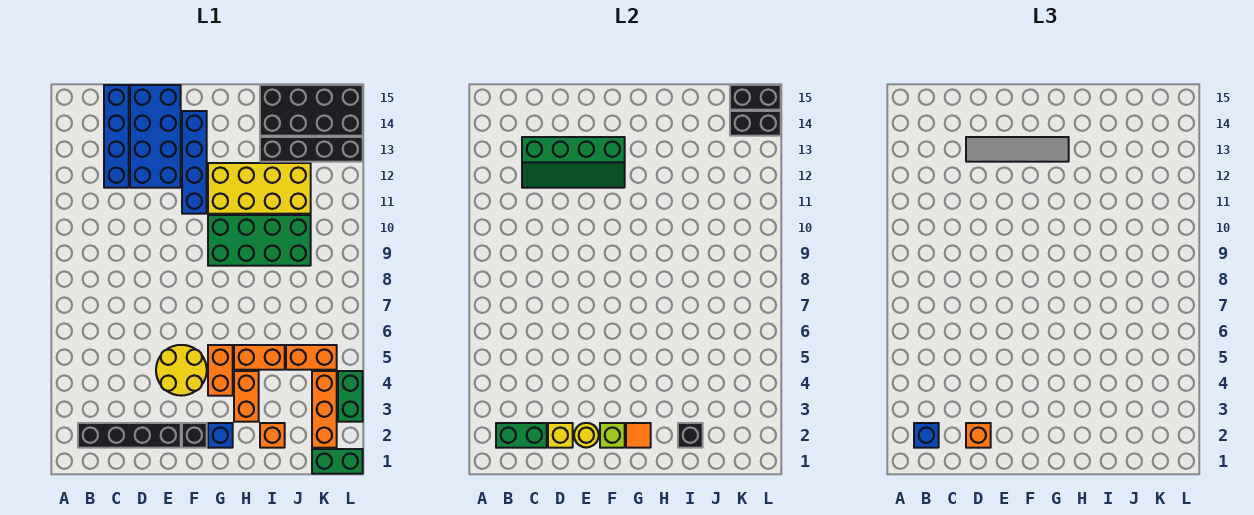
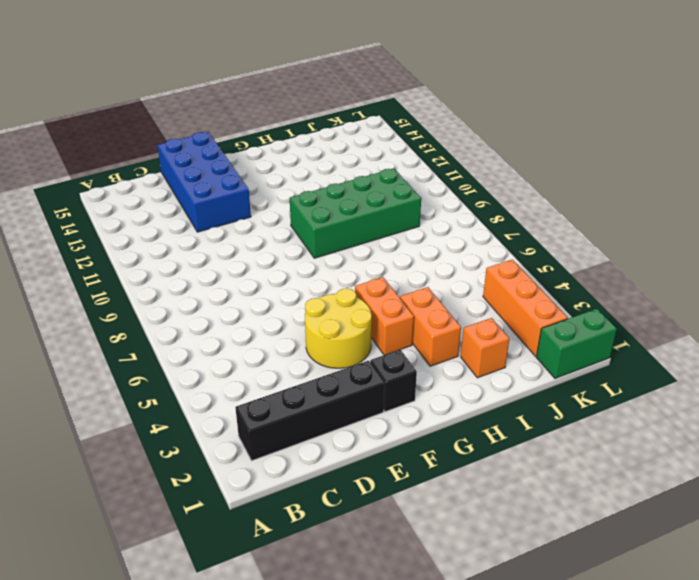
none -> blue brick C12:C15 level 1
none -> blue brick F11:F14 level 1
none -> blue brick G2 level 1
none -> yellow brick G11:J12 level 1

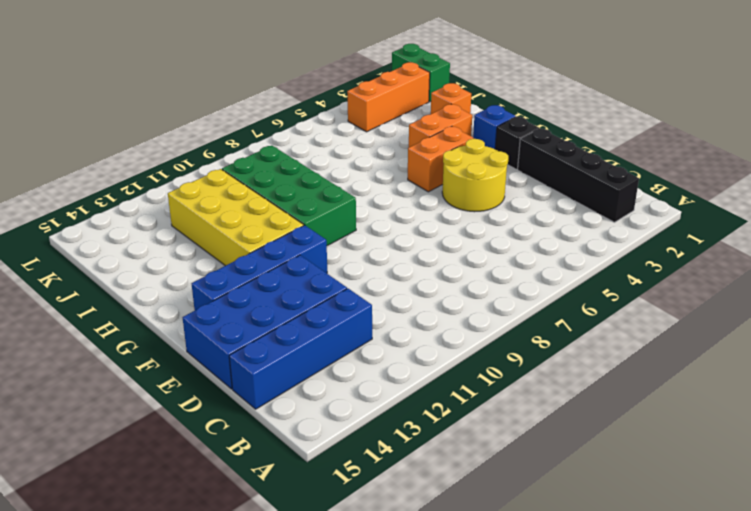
none -> orange brick H5:I5 level 1
none -> black brick I13:L13 level 1
none -> black brick I14:L15 level 1
none -> orange brick J5:K5 level 1

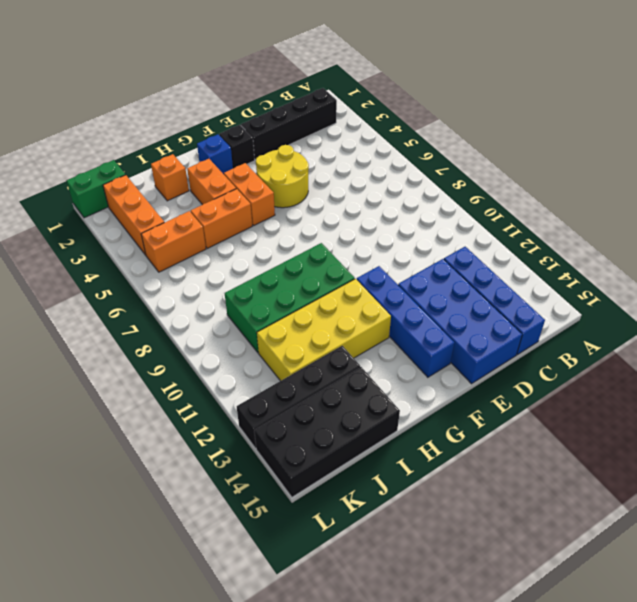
none -> green brick L3:L4 level 1
none -> green brick B2:C2 level 2
none -> green slope C12:F13 level 2 top 13
none -> yellow brick D2 level 2

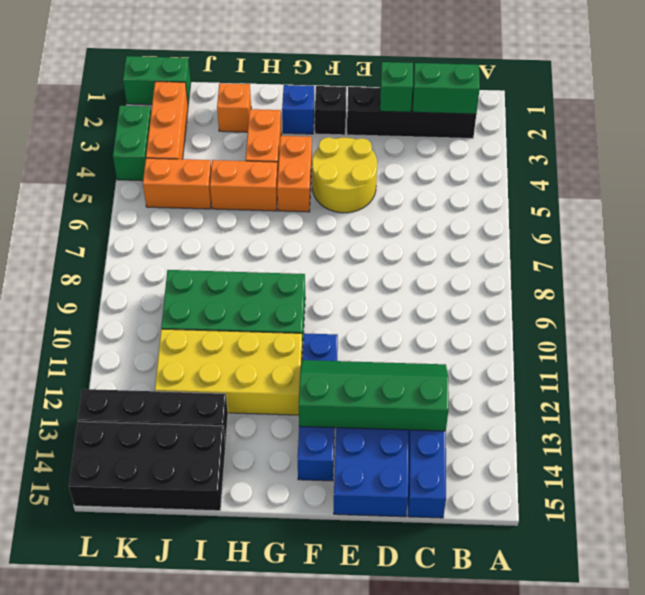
green brick D2 level 2 -> yellow brick D2 level 2
none -> yellow round brick E2 level 2
none -> lime brick F2 level 2
none -> orange tile G2 level 2
none -> black brick I2 level 2

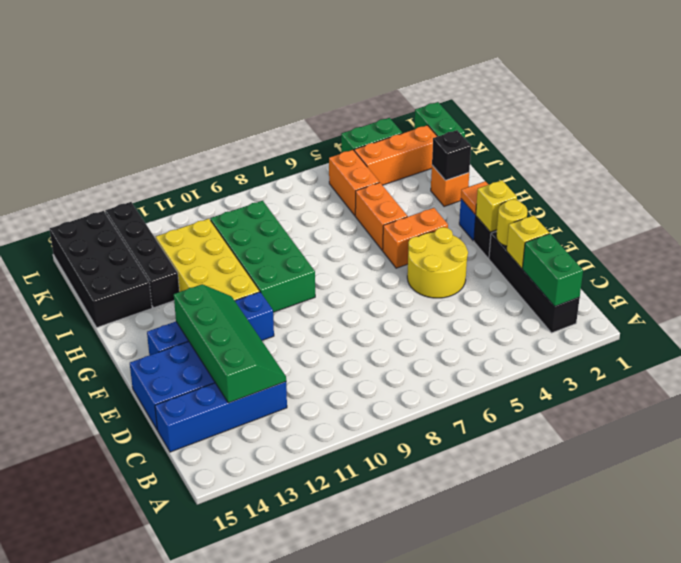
yellow brick F2 level 2 -> lime brick F2 level 2
none -> orange brick H3:H4 level 1
none -> black brick K14:L14 level 2
none -> black brick K15:L15 level 2
none -> blue brick B2 level 3

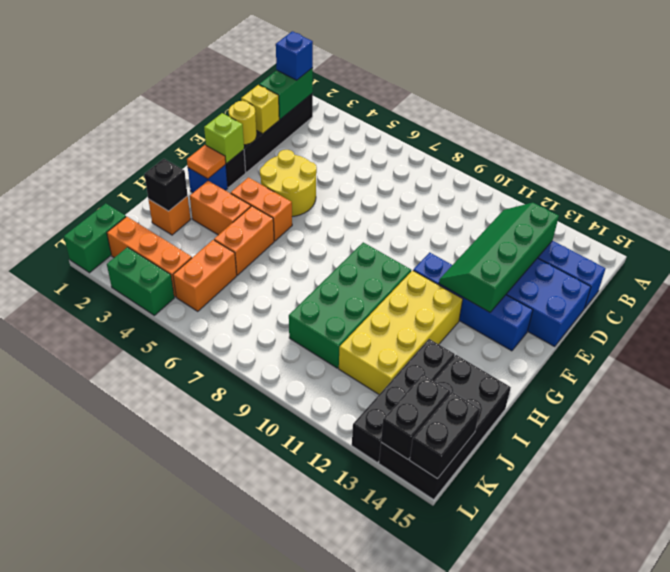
none -> orange brick D2 level 3
none -> grey tile D13:G13 level 3

